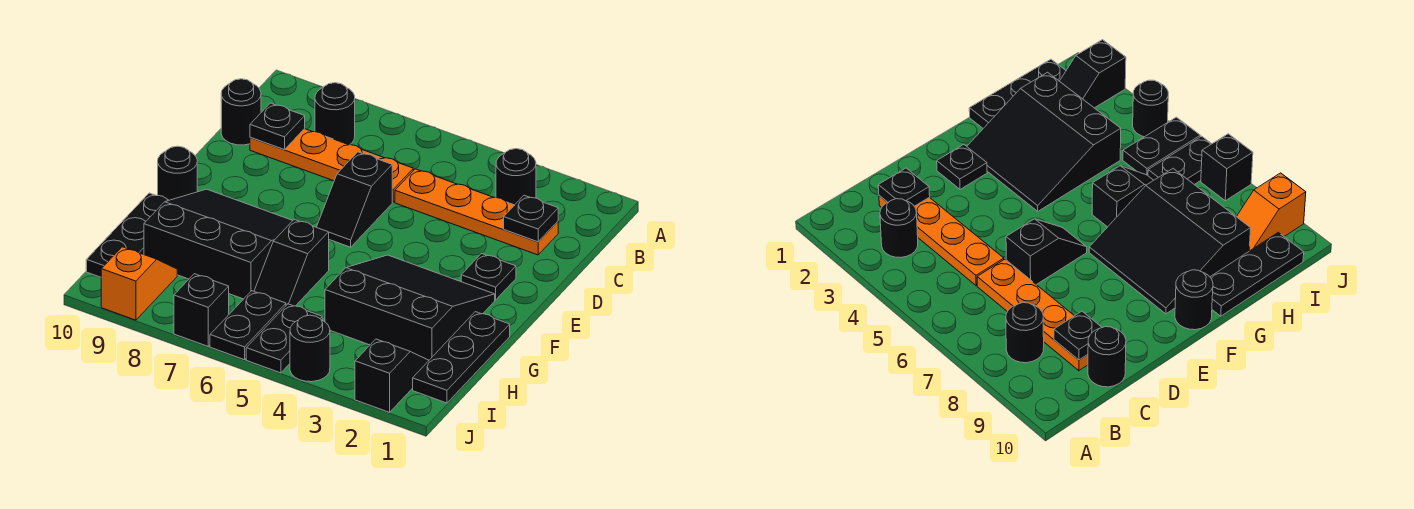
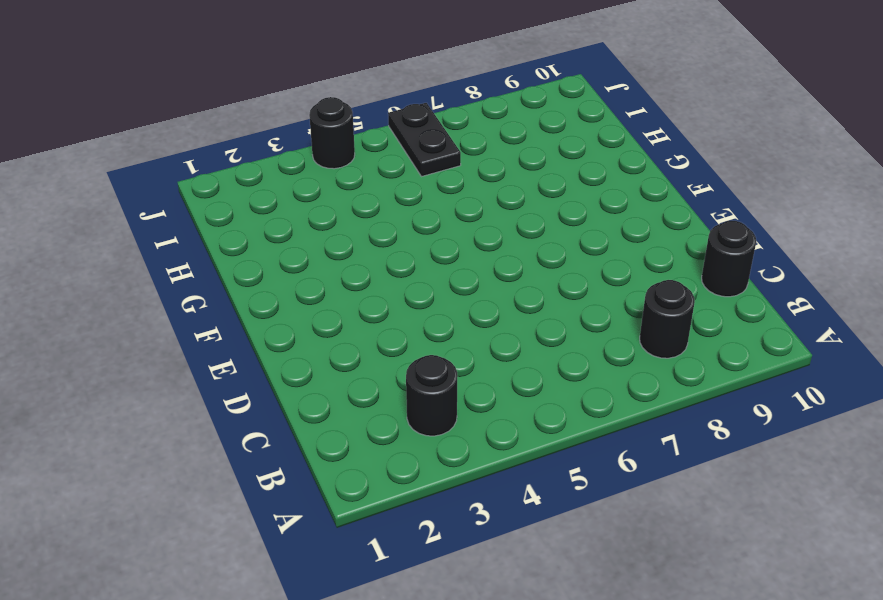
none -> orange plate C2:C5 level 1
none -> orange plate C6:C9 level 1
none -> black slope D6:E6 level 1 top D

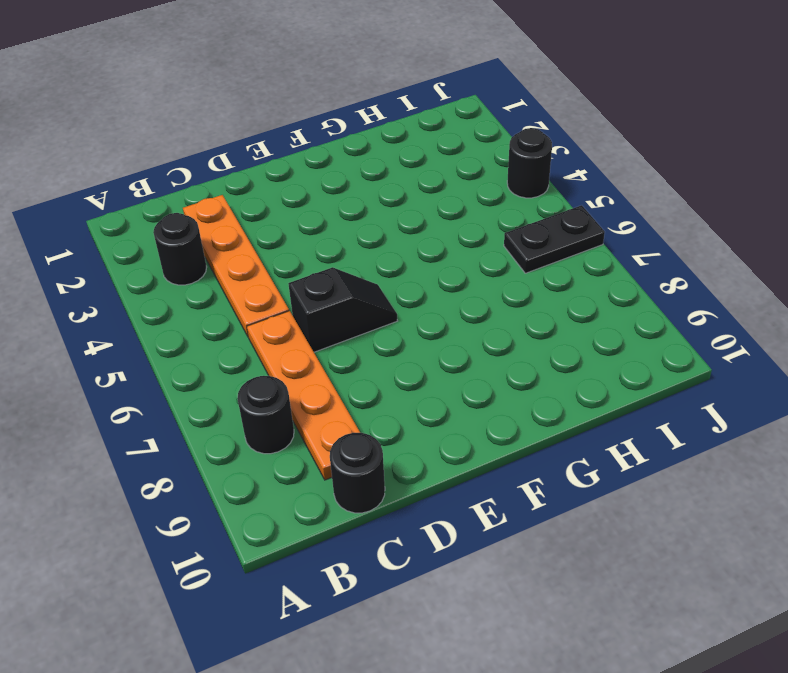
none -> black plate E2 level 1
none -> black slope F2:H4 level 1 top H
none -> black slope F7:H9 level 1 top H

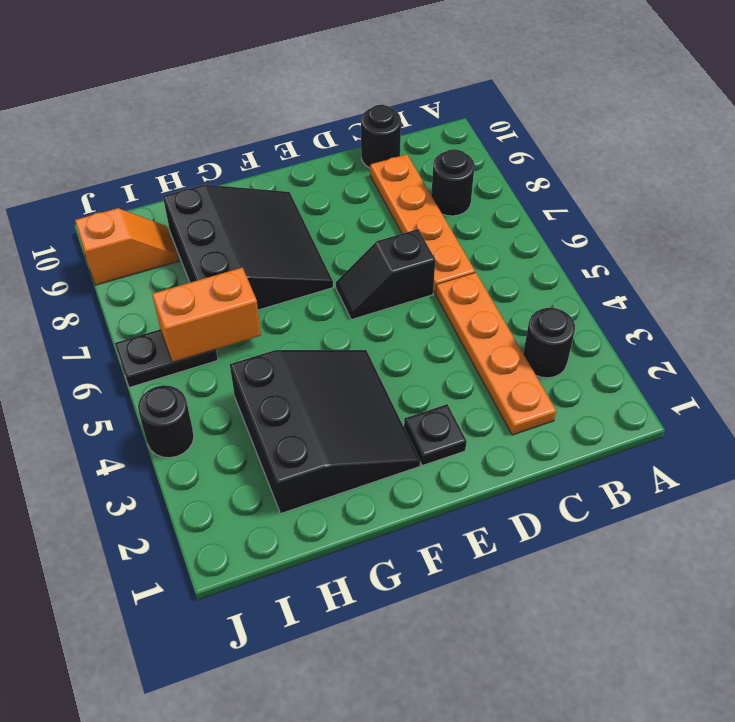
orange brick H6:I6 level 2 -> none
none -> black round brick F10 level 1
none -> black plate G1:I1 level 1
none -> black slope G6:H6 level 1 top G

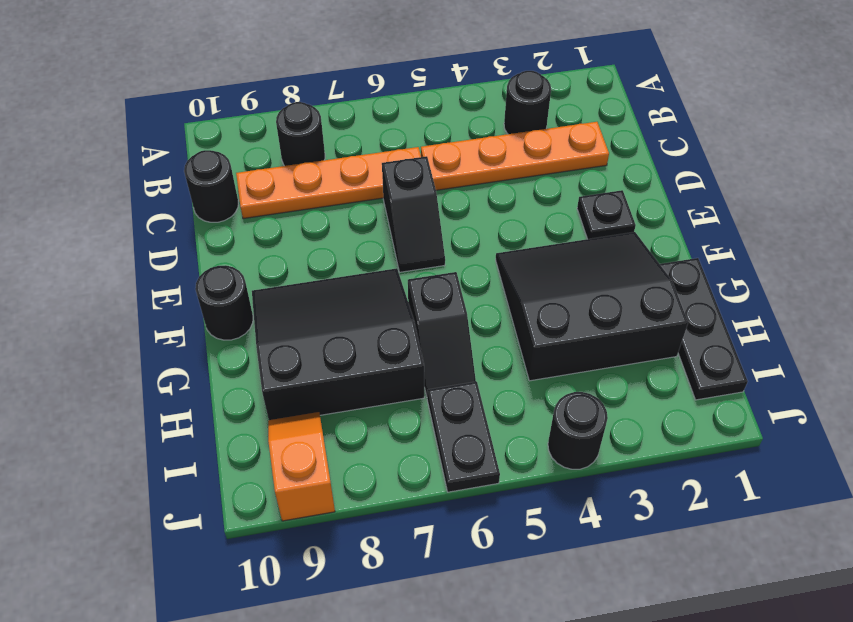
none -> black plate G10:I10 level 1
none -> black slope I2:J2 level 1 top J
none -> black plate I5:J5 level 1

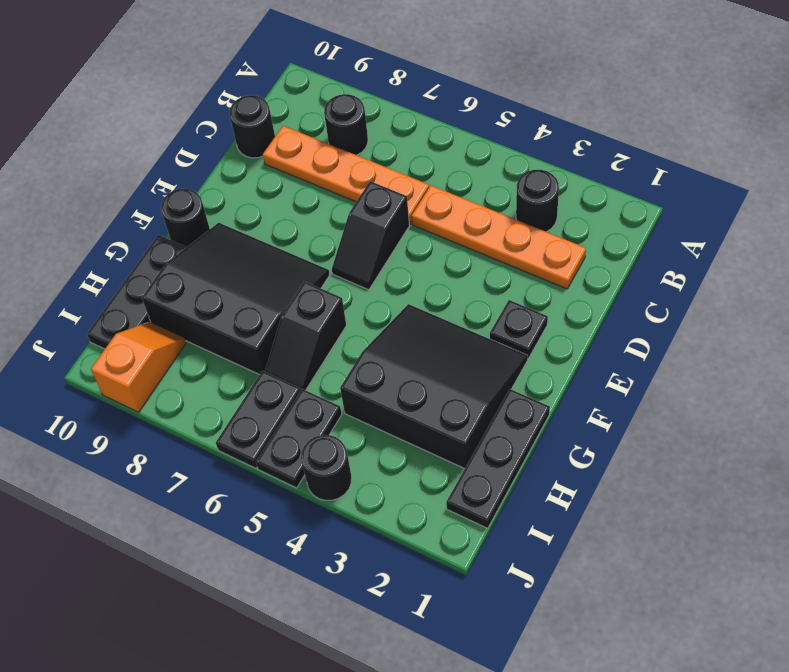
none -> black slope I2:J2 level 1 top J
none -> black brick J7 level 1
none -> black plate C2 level 2

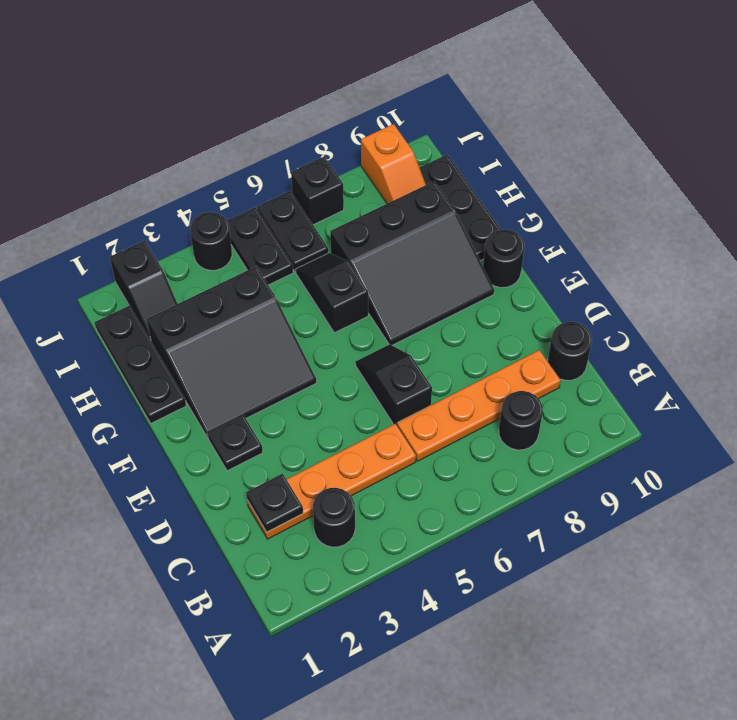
none -> black plate C9 level 2

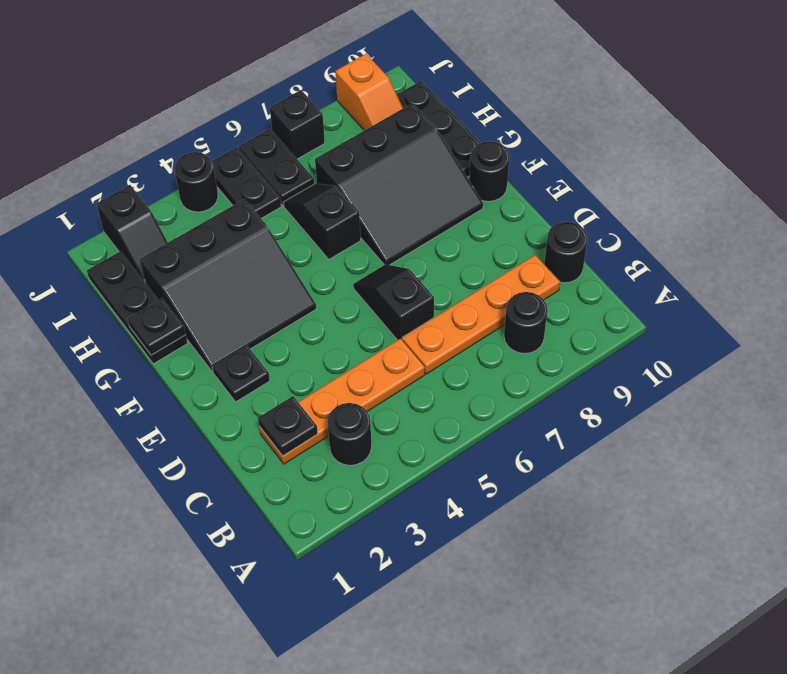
black plate G1 level 2 -> black plate C9 level 2

